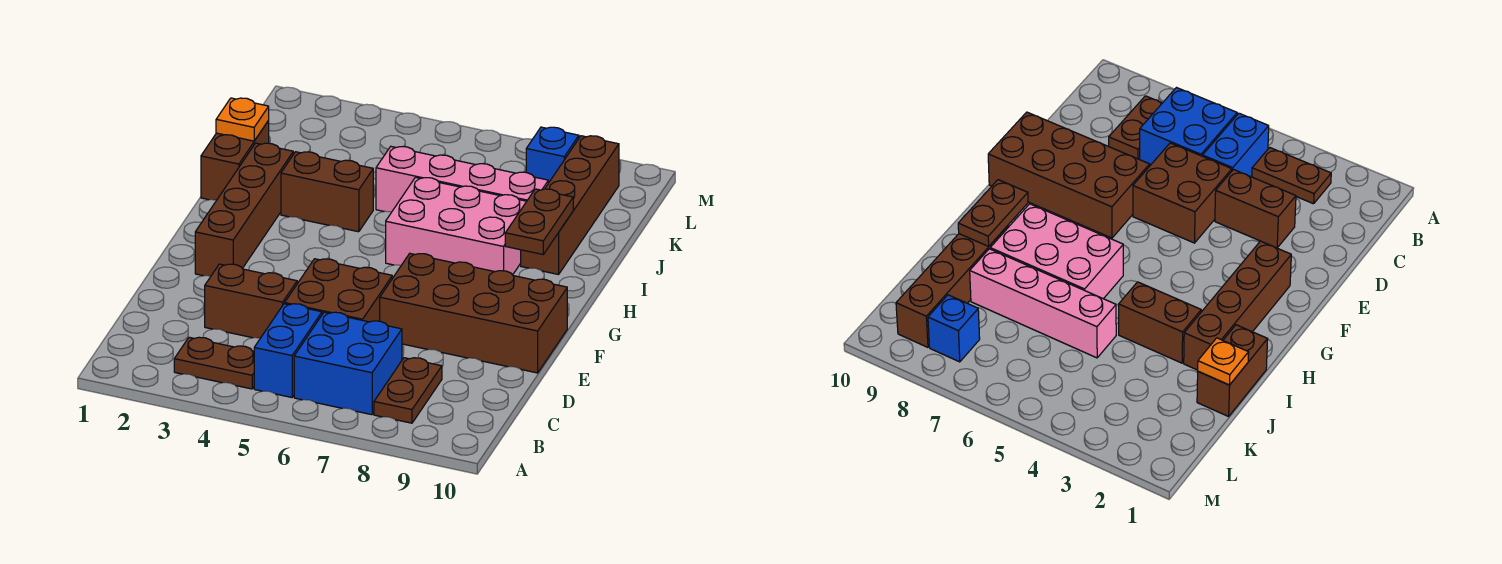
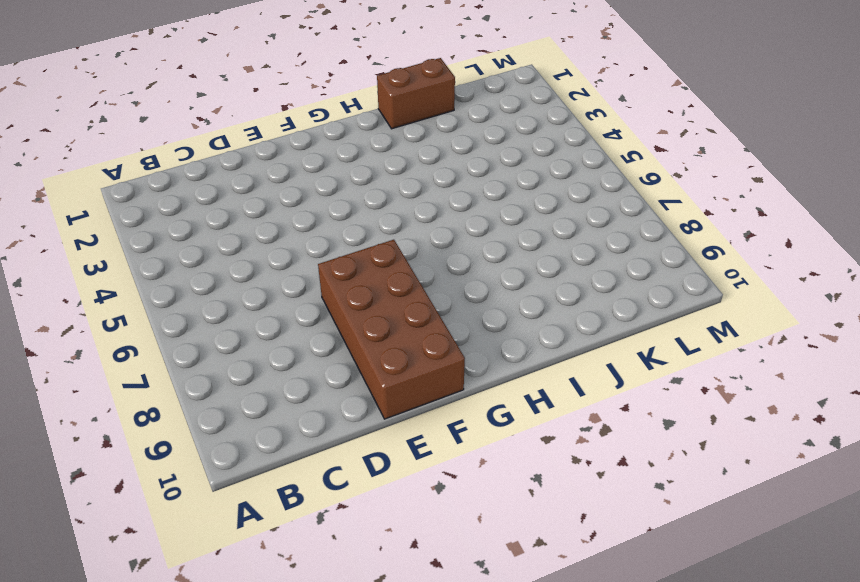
none -> brown plate B3:B4 level 1
none -> blue brick B5:C5 level 1
none -> blue brick B6:C7 level 1

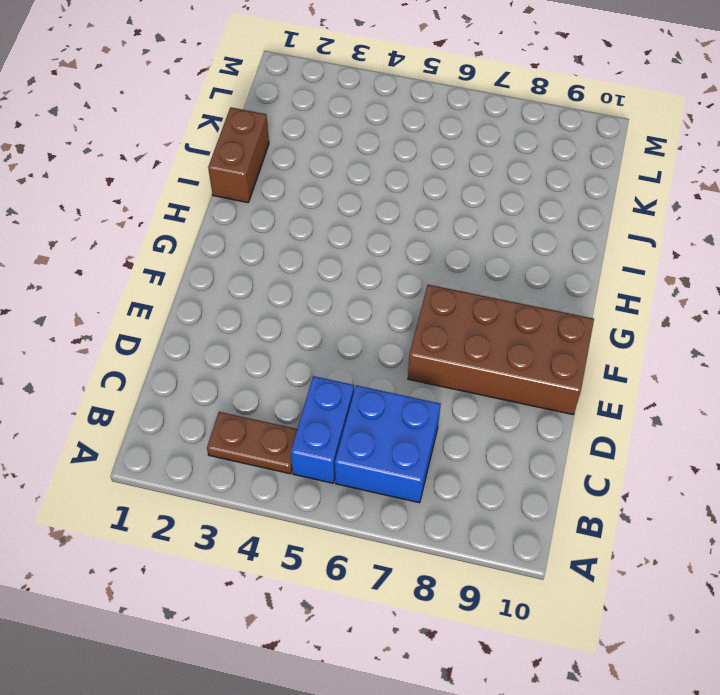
none -> brown plate B8:C8 level 1
none -> brown brick D3:D4 level 1
none -> brown brick D5:E6 level 1

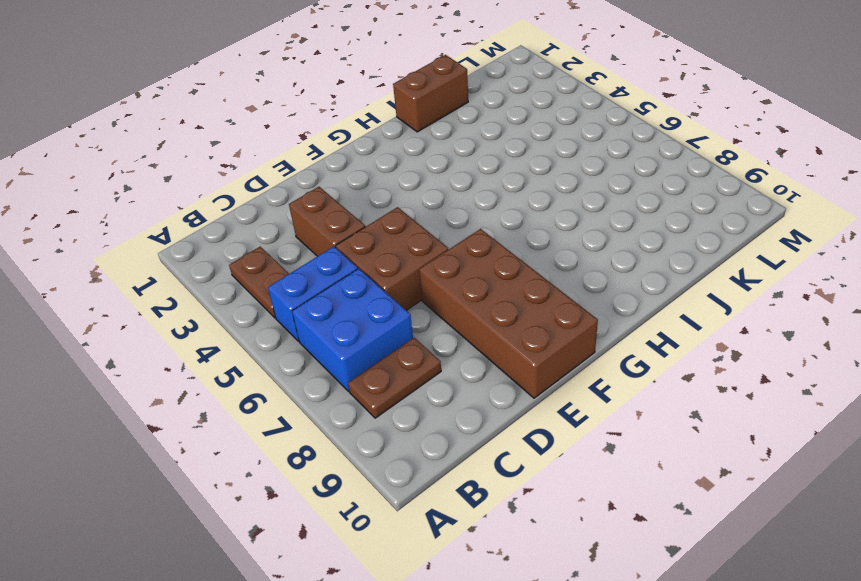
none -> brown brick F2:I2 level 1
none -> pink brick H6:I8 level 1
none -> brown brick I3:I4 level 1

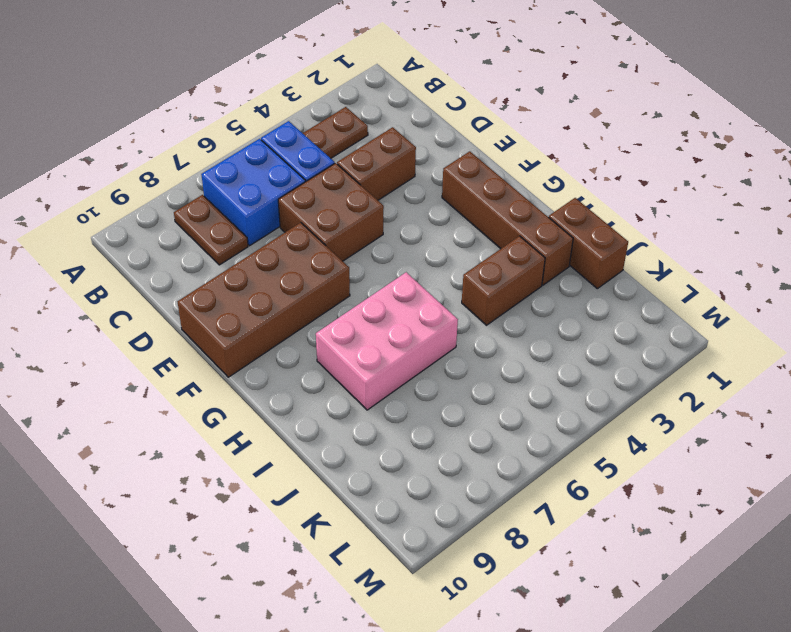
none -> brown brick I9:L9 level 1
none -> pink brick J5:J8 level 1
none -> blue brick L8 level 1

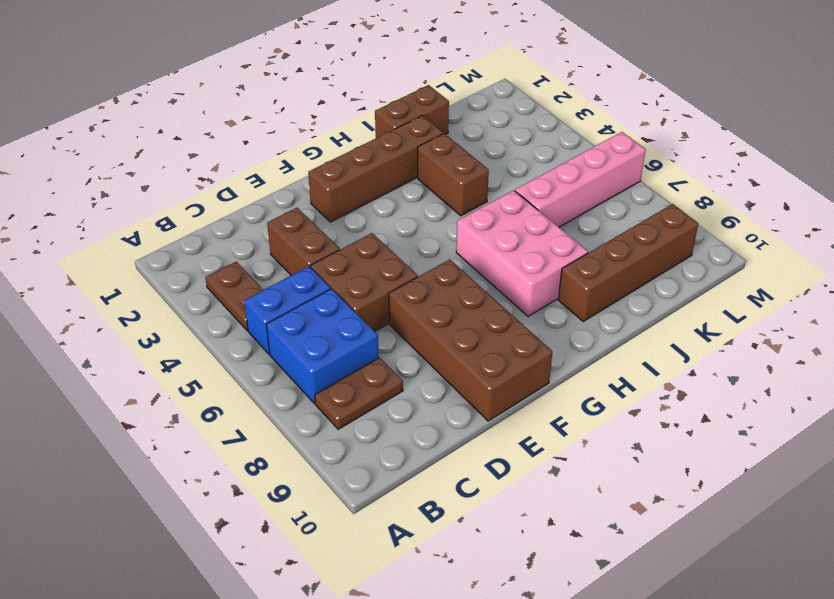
pink brick J6:M6 level 1 -> pink brick J5:J8 level 1
none -> blue brick L8 level 1
none -> brown plate H9:I9 level 2
none -> orange plate J1 level 2

